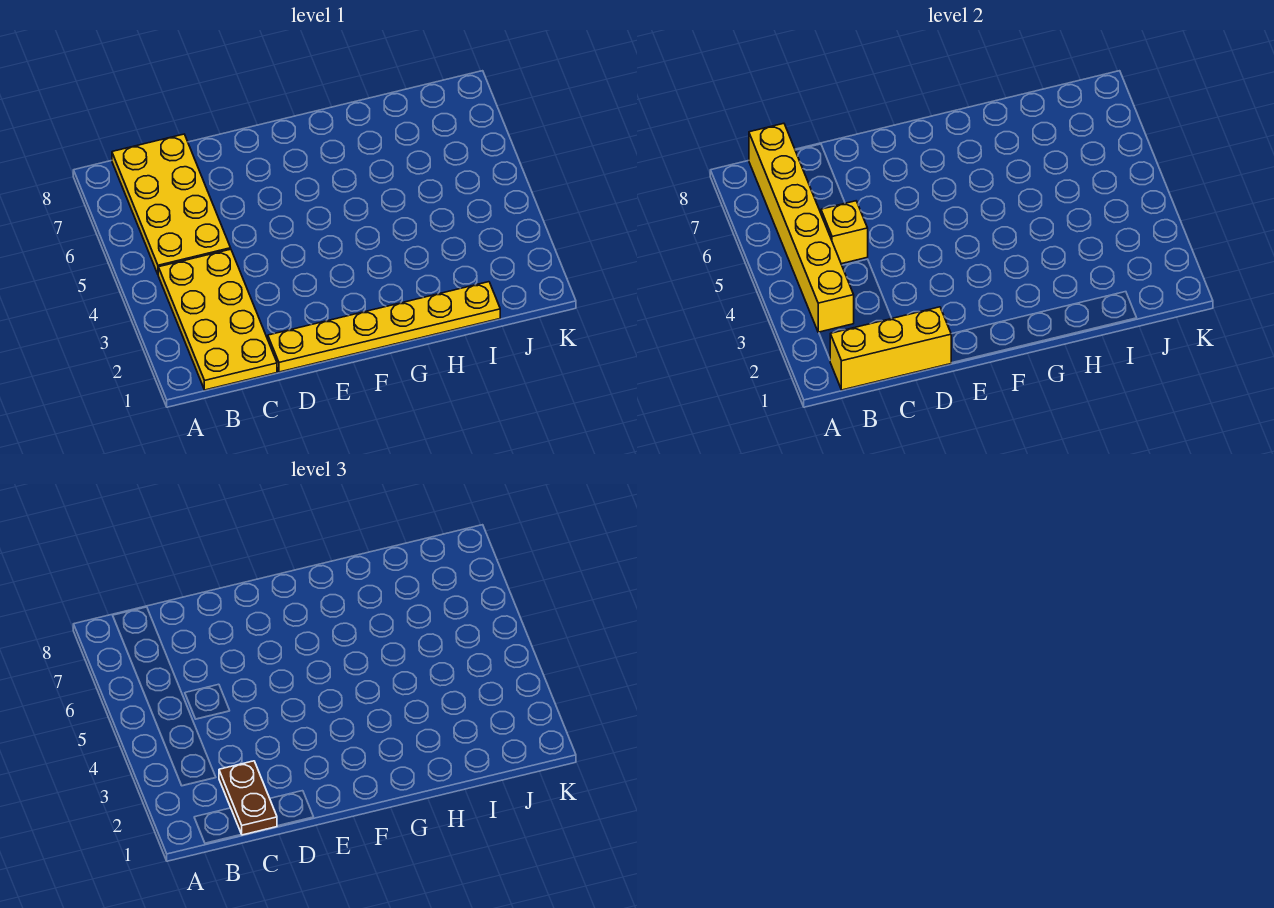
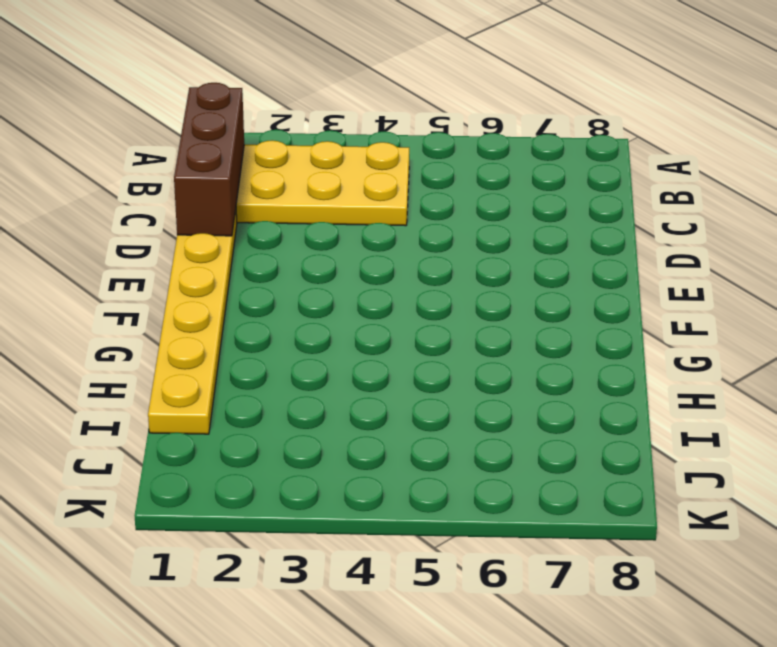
brown brick B1:D1 level 2 -> yellow brick B1:D1 level 2
none -> yellow plate B5:C8 level 1
none -> yellow brick B3:B8 level 2

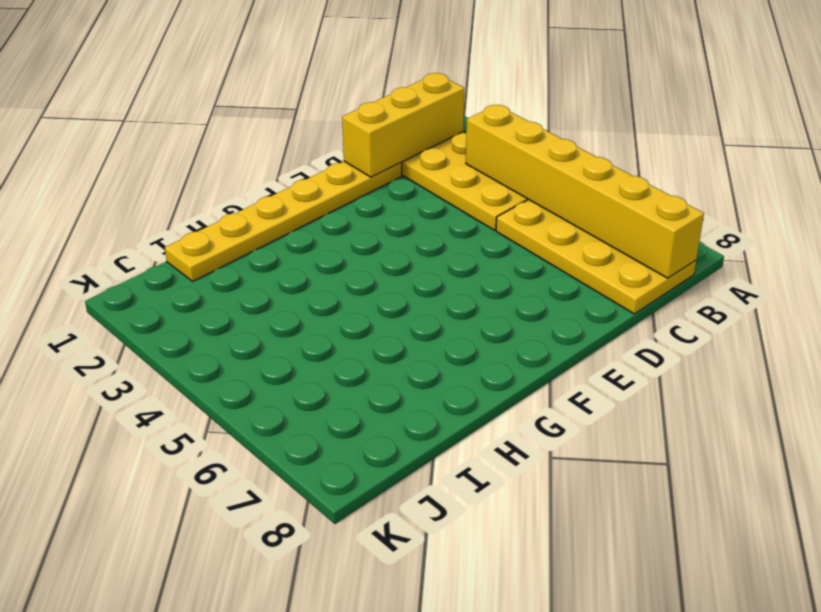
none -> yellow brick C5 level 2
none -> brown plate C1:C2 level 3

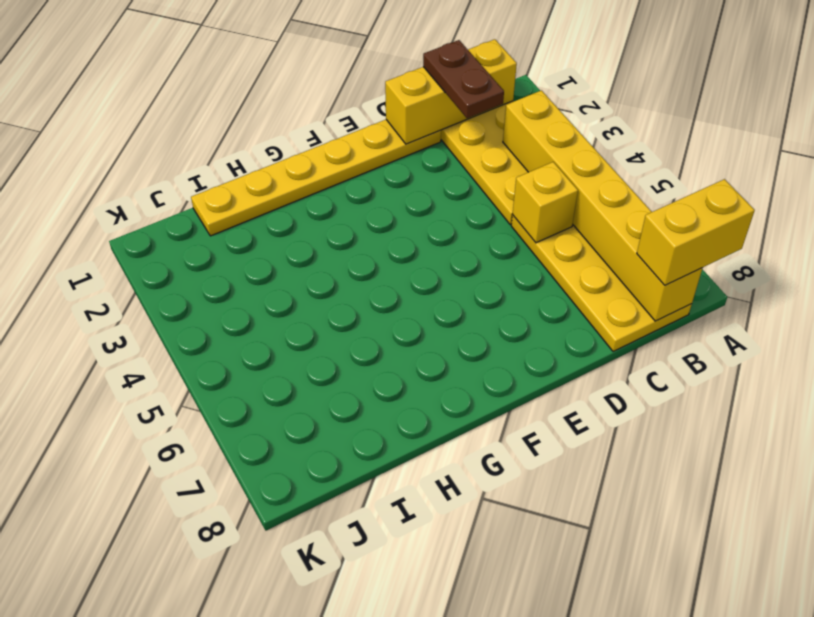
yellow brick A8:B8 level 3 -> none

